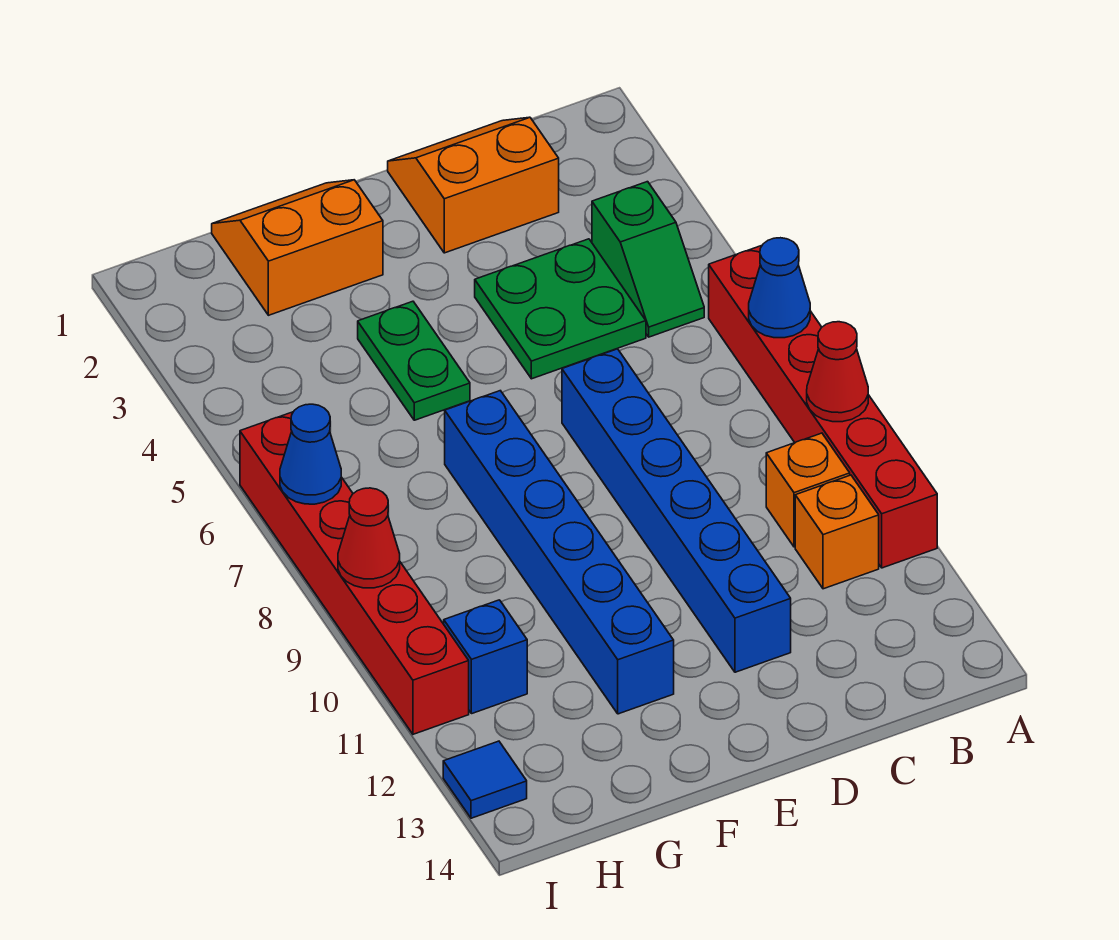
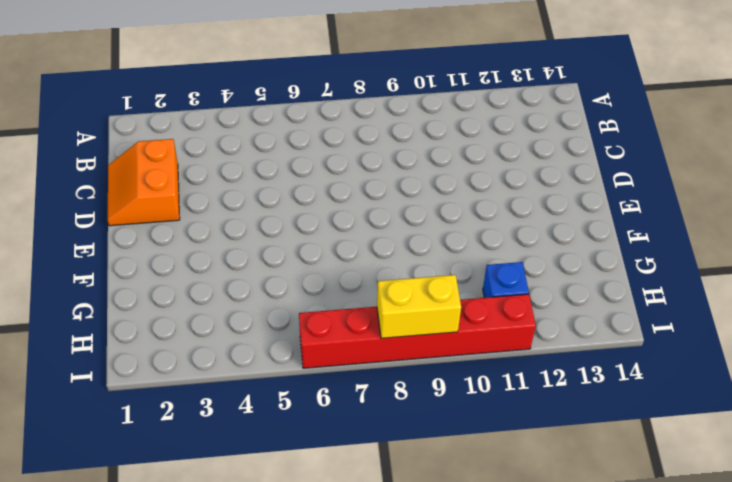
yellow brick I8:I9 level 2 -> red cone I9 level 2
none -> red brick A6:A11 level 1
none -> green slope B4:B5 level 1 top 4
none -> orange brick B10 level 1

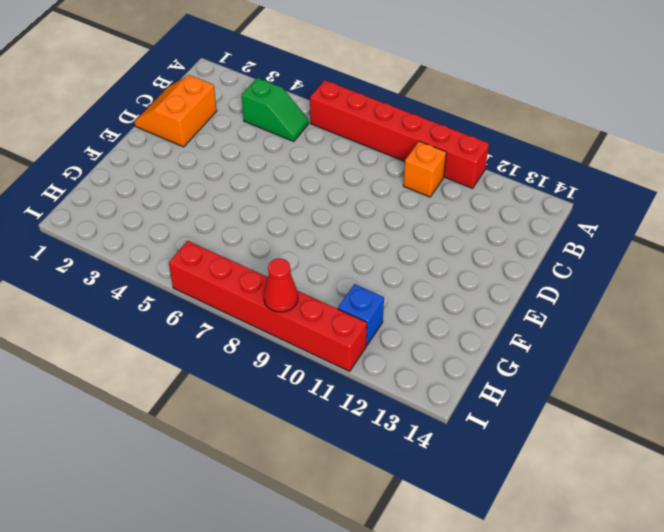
none -> orange brick B11 level 1
none -> green plate C4:D5 level 1
none -> blue brick D7:D12 level 1

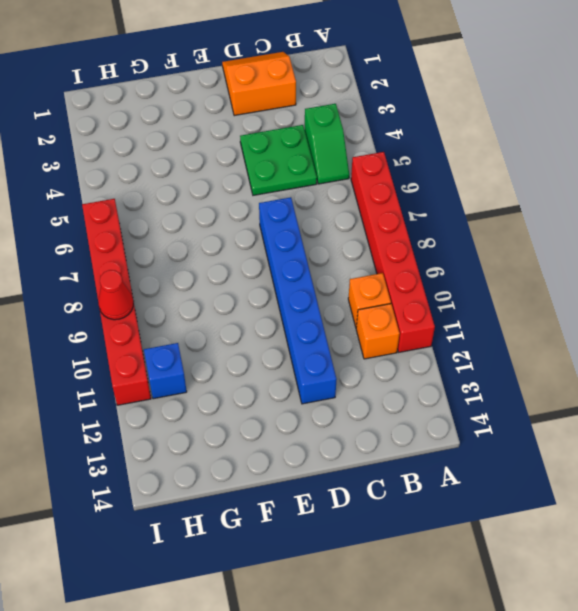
none -> orange slope F1:G2 level 1 top 2
none -> green plate F4:F5 level 1
none -> blue brick F7:F12 level 1

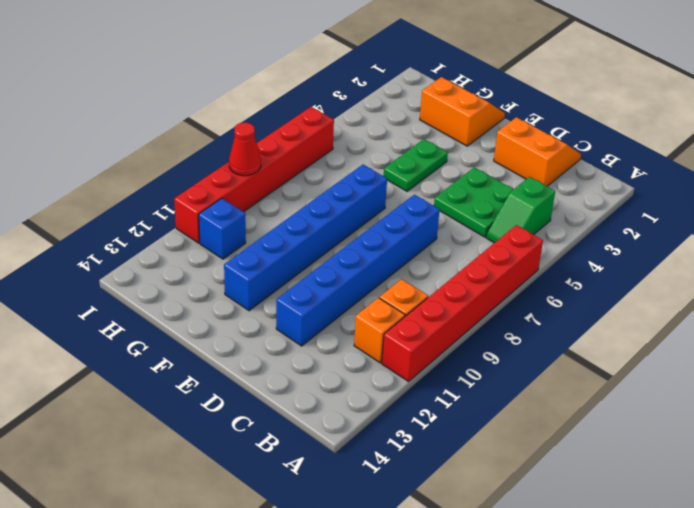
none -> blue tile I13 level 1
none -> blue cone A7 level 2
none -> red cone A9 level 2

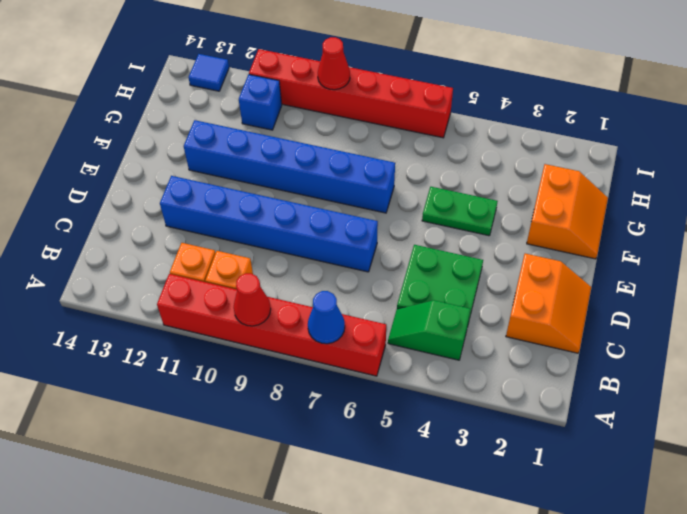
none -> blue cone I7 level 2

